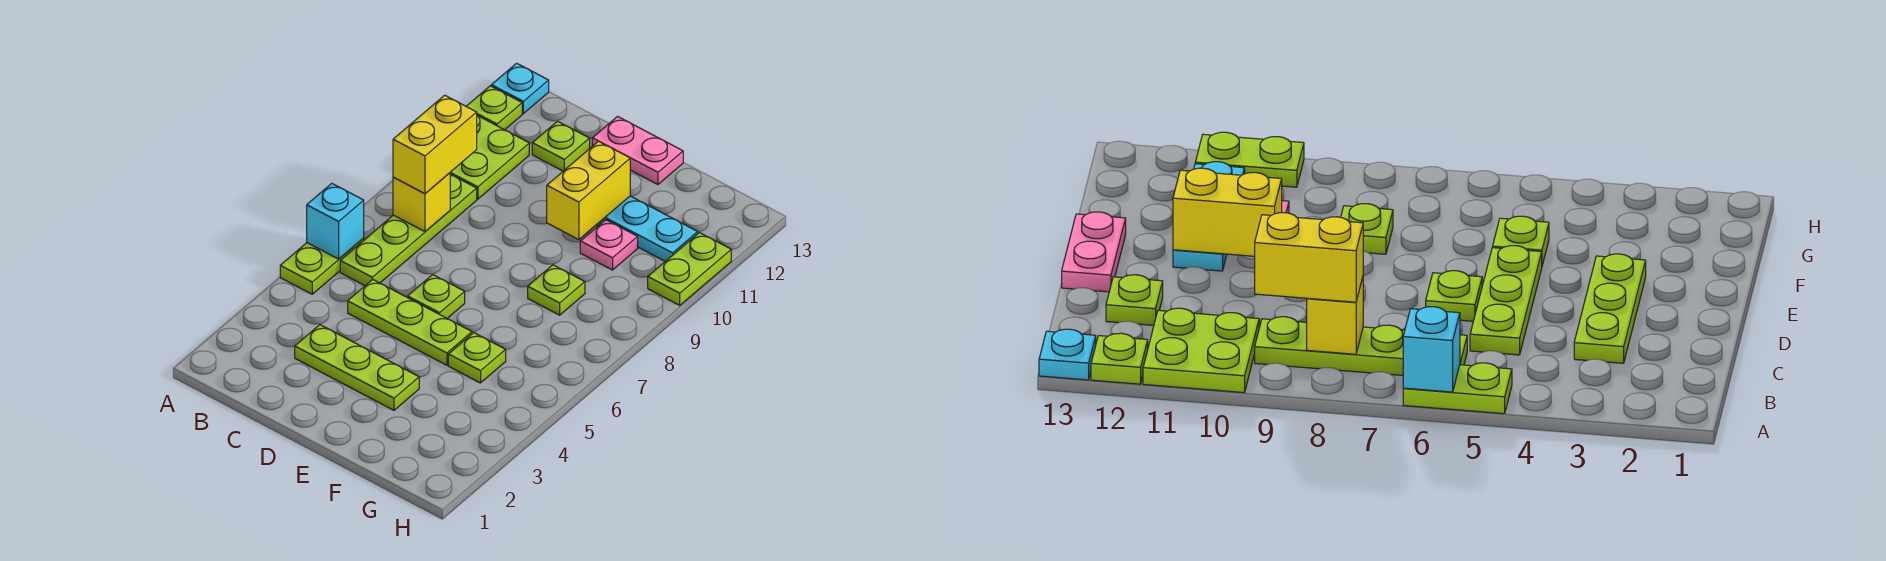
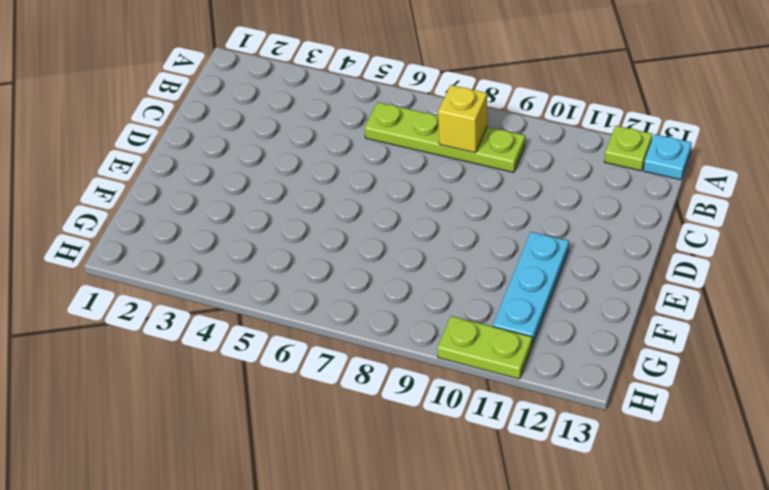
none -> lime plate A5:A6 level 1
none -> lime plate A10:B11 level 1
none -> lime plate C3:E3 level 1

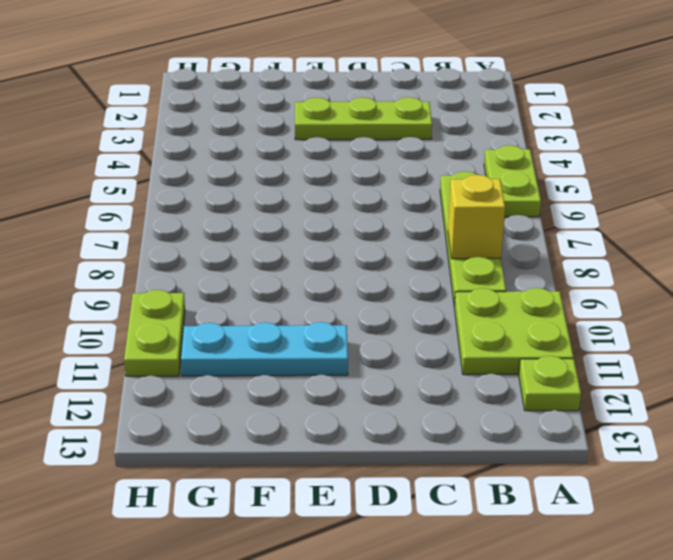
none -> cyan plate A13 level 1
none -> lime plate C5:E5 level 1
none -> lime plate C12 level 1

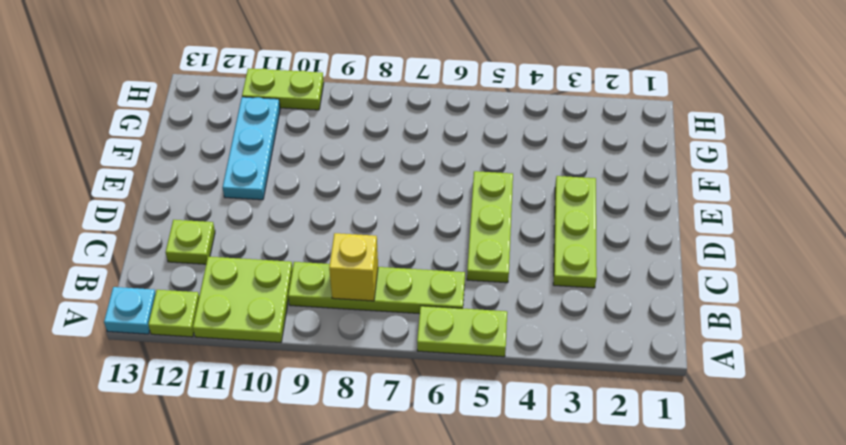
none -> lime plate D6 level 1
none -> pink plate D13:E13 level 1
none -> lime plate F5 level 1

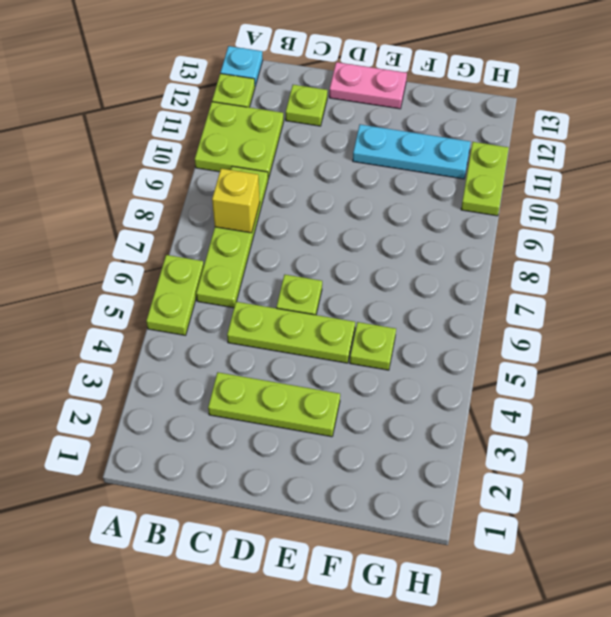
none -> lime plate F8 level 1
none -> pink plate F10 level 1
none -> cyan brick A6 level 2

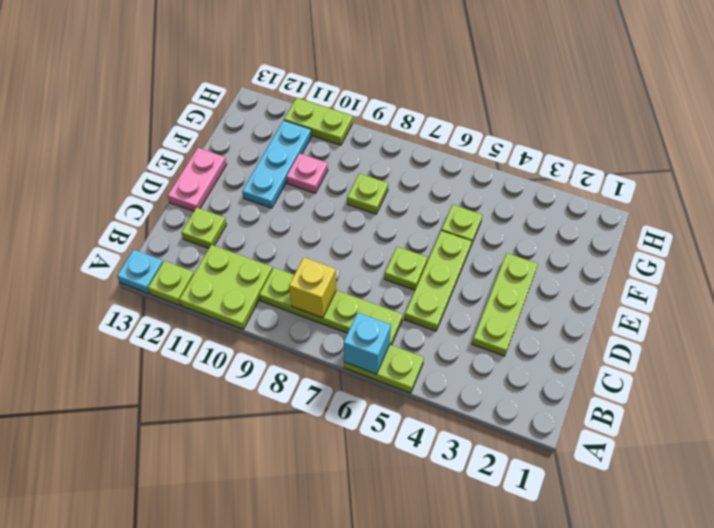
none -> yellow brick E10:E11 level 2
none -> yellow brick B8:B9 level 3

